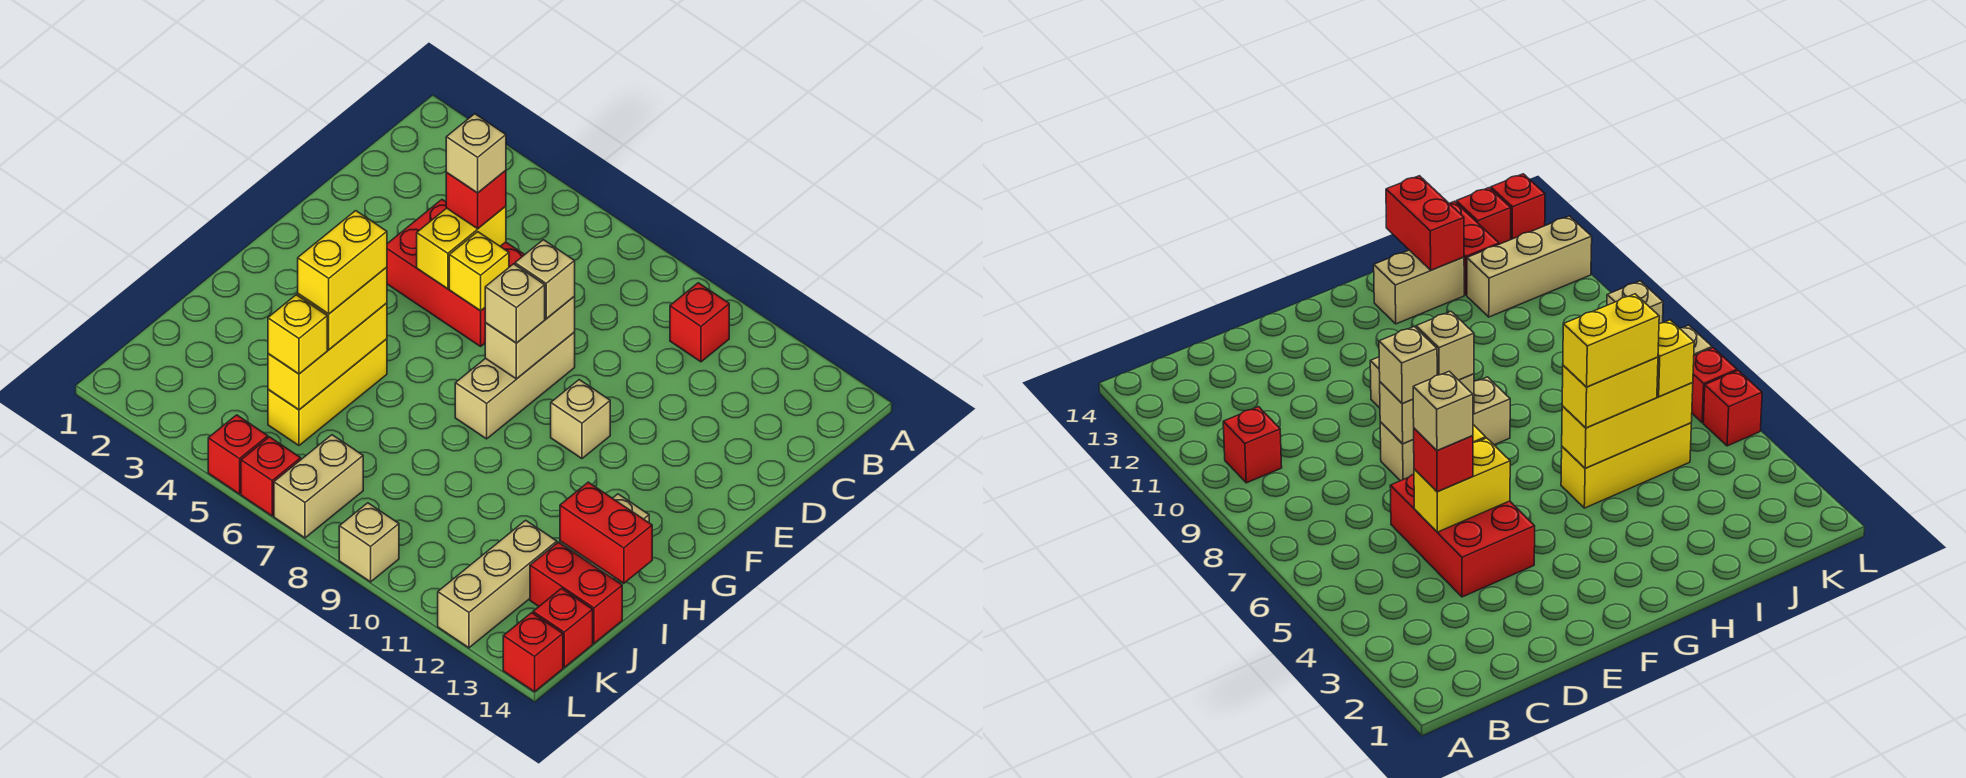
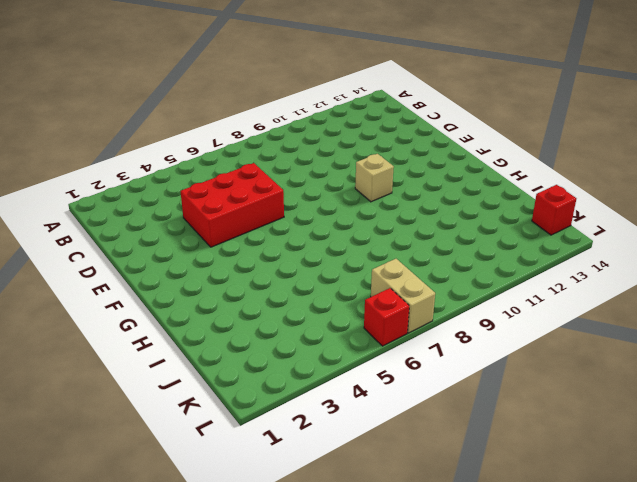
none -> red brick B10 level 1
none -> tan brick E8:G8 level 1
none -> yellow brick H5:J5 level 1

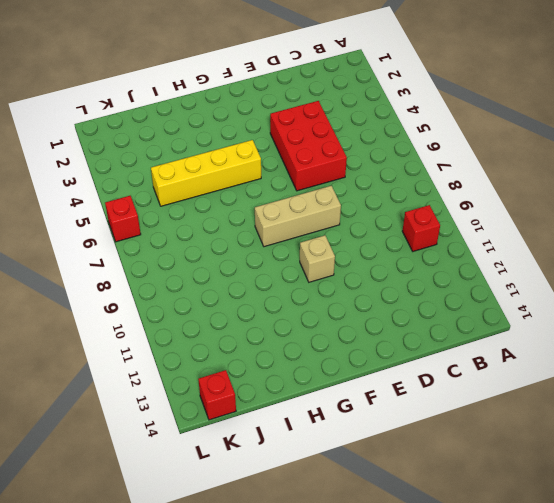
yellow brick G5:J5 level 1 -> yellow brick H5:J5 level 1
none -> tan brick H13:I13 level 1
none -> tan brick J12:L12 level 1
none -> red brick J13:J14 level 1

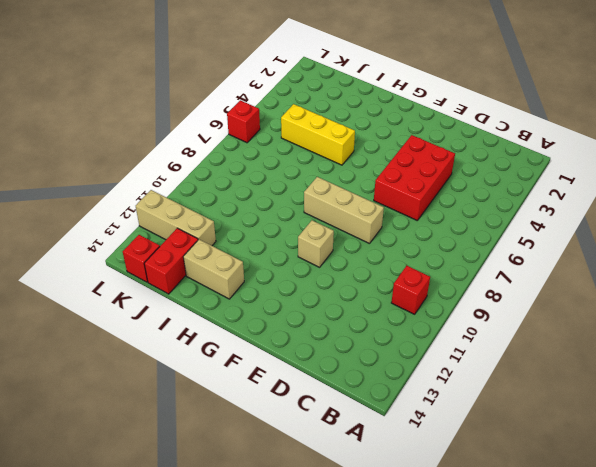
none -> tan brick K7:L7 level 1
none -> red brick L5 level 1
none -> tan brick L9 level 1

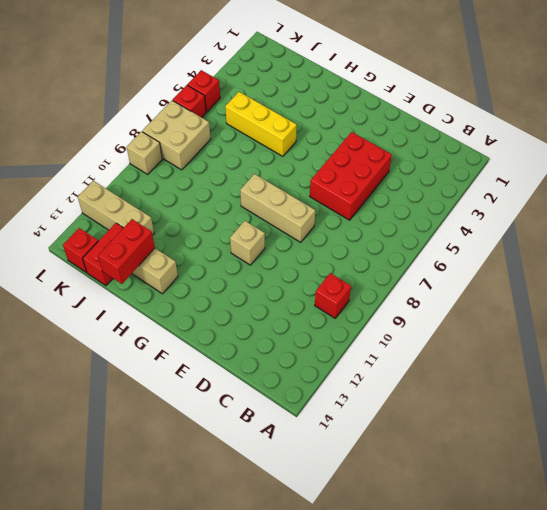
tan brick K7:L8 level 1 -> tan brick K7:L7 level 1
none -> red brick L14 level 1
none -> yellow brick D5:E5 level 2
none -> yellow brick E6 level 2

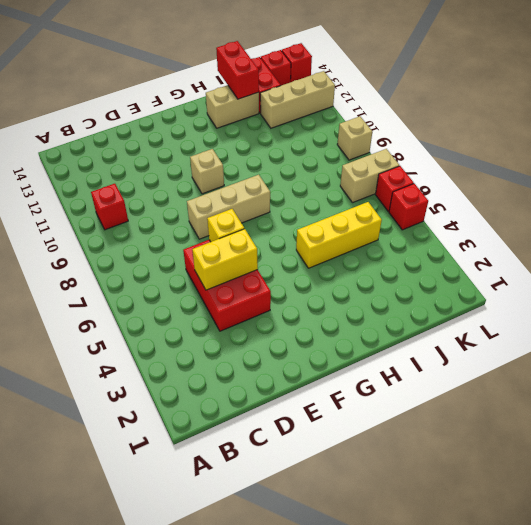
none -> tan brick E8:F8 level 2
none -> yellow brick H5:J5 level 2
none -> red brick D5 level 3

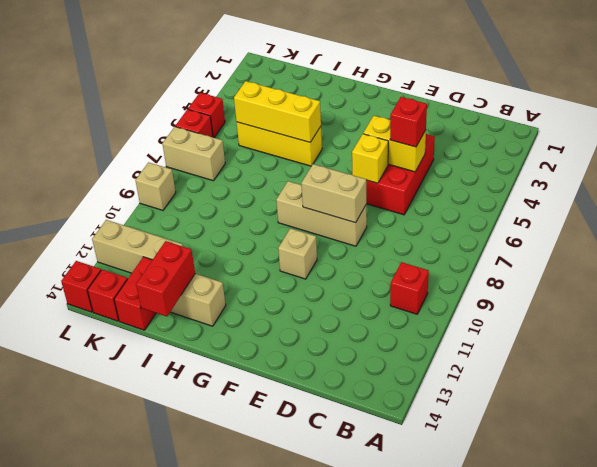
none -> tan brick E8 level 3
none -> tan brick F8 level 3
none -> yellow brick H5:I5 level 3

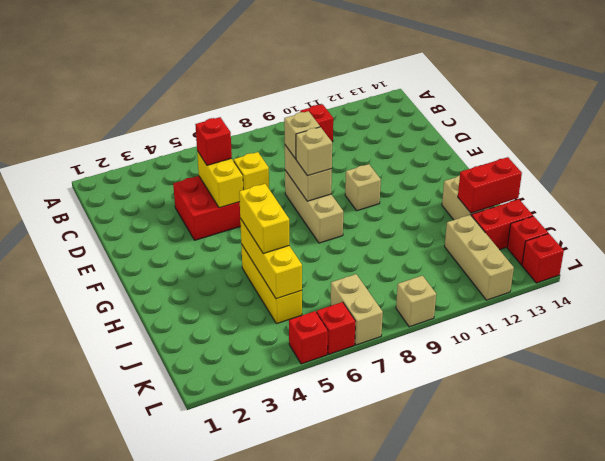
none -> yellow brick J5 level 3
none -> tan brick D5 level 4
none -> yellow brick H5:I5 level 4

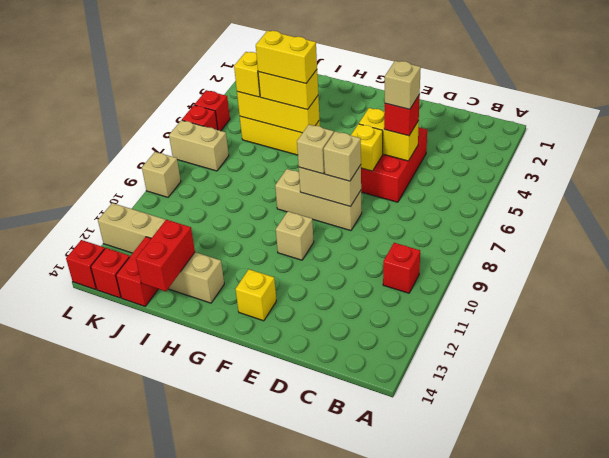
yellow brick F13 level 1 -> none

